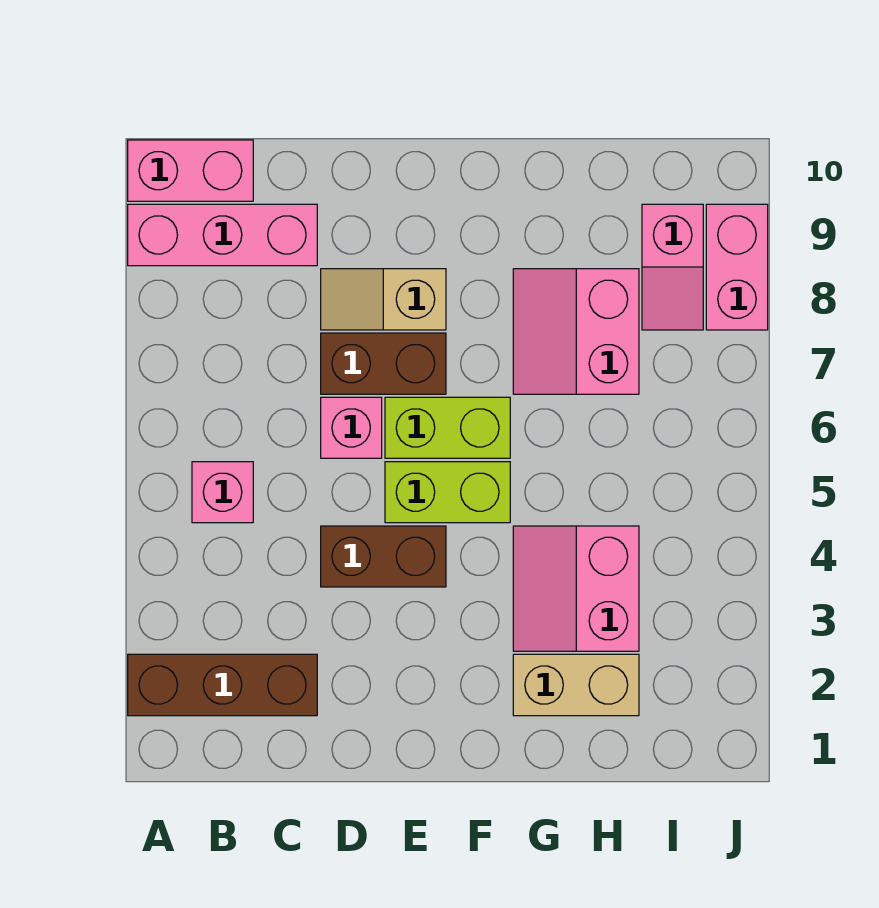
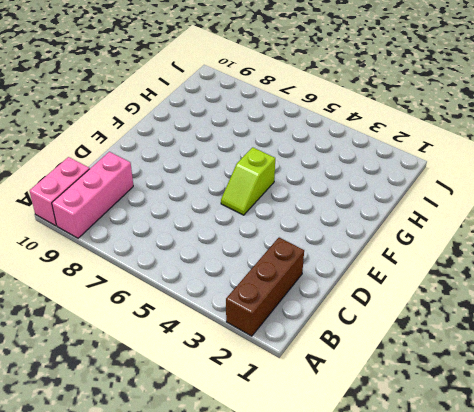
lime slope E5:F5 level 1 top F -> lime brick E5:F5 level 1
none -> pink brick B5 level 1
none -> brown brick D4:E4 level 1
none -> pink brick D6 level 1

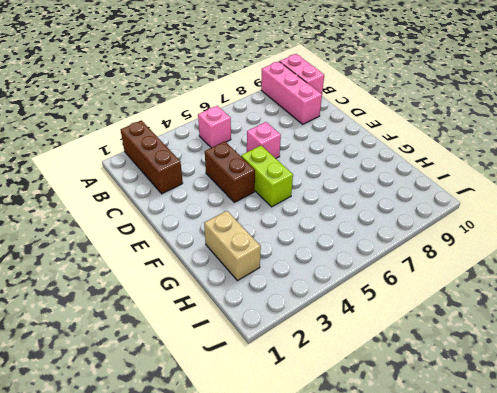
none -> brown brick D7:E7 level 1
none -> tan slope D8:E8 level 1 top E
none -> lime brick E6:F6 level 1

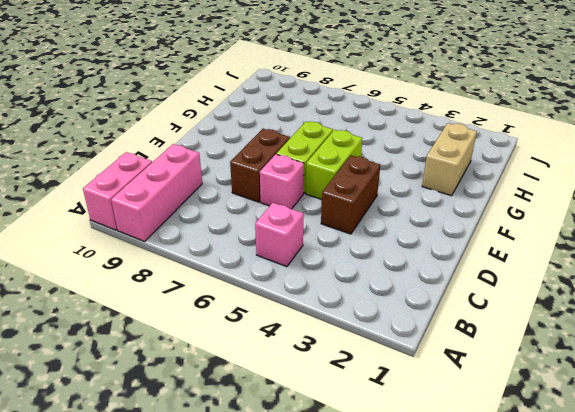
none -> brown brick A2:C2 level 1
none -> tan slope D8:E8 level 1 top E
none -> pink slope G3:H4 level 1 top H

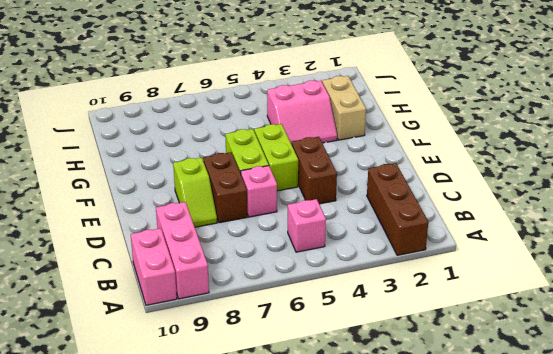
lime slope D8:E8 level 1 top E -> tan slope D8:E8 level 1 top E
none -> pink slope G7:H8 level 1 top H
none -> pink slope I8:I9 level 1 top 9
none -> pink brick J8:J9 level 1

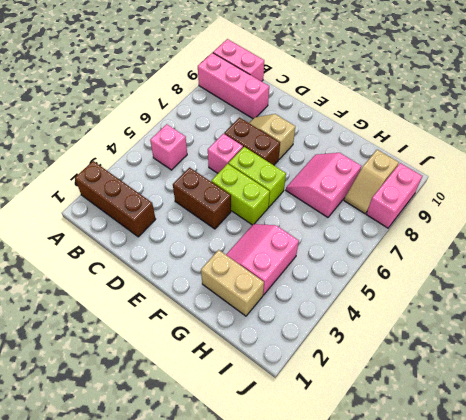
tan slope I8:I9 level 1 top 9 -> pink slope I8:I9 level 1 top 9

